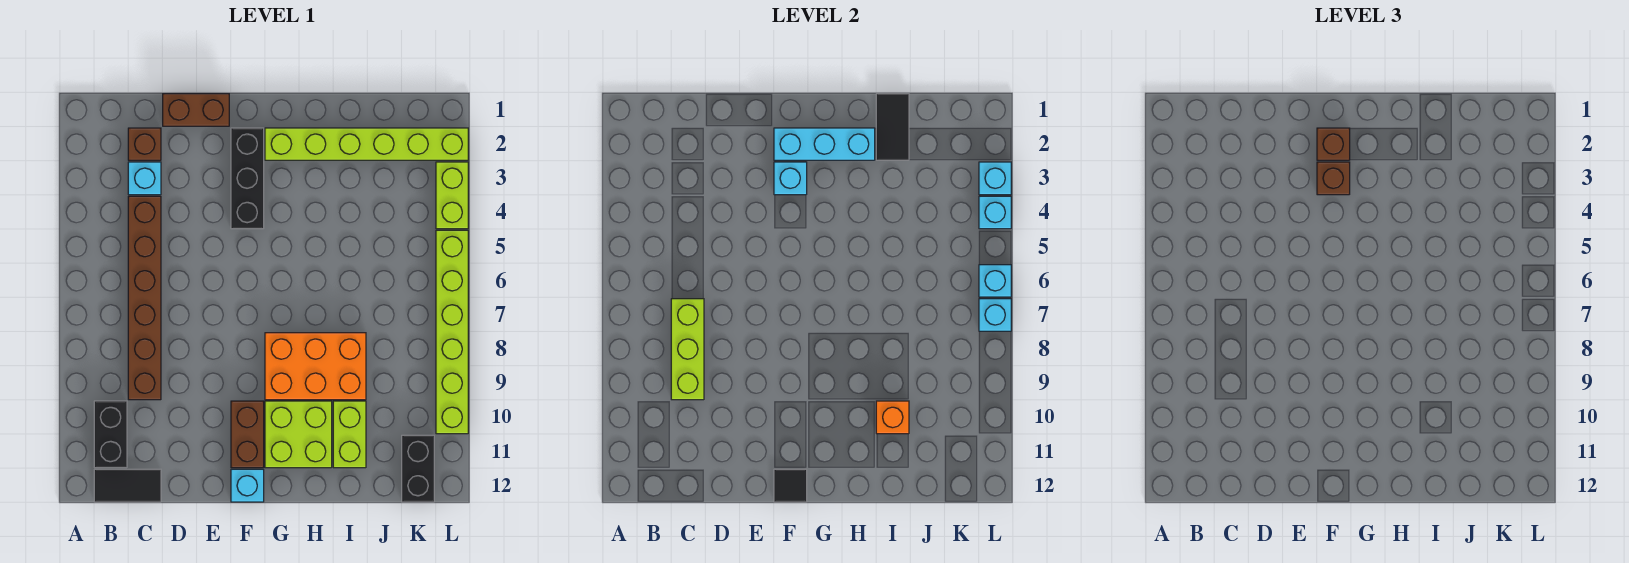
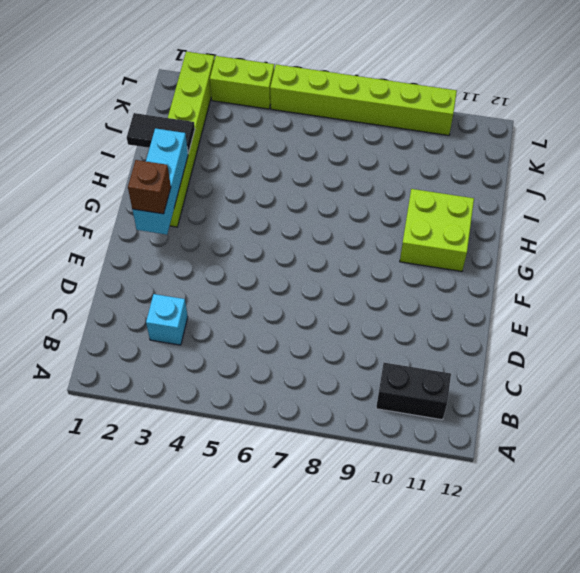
none -> black tile B12:C12 level 1
none -> brown brick C2 level 1
none -> brown brick C4:C9 level 1

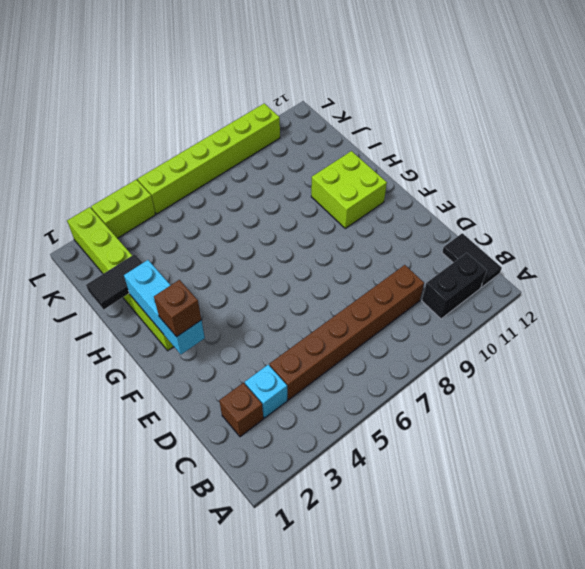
none -> brown brick D1:E1 level 1
none -> black brick F2:F4 level 1
none -> brown brick F10:F11 level 1

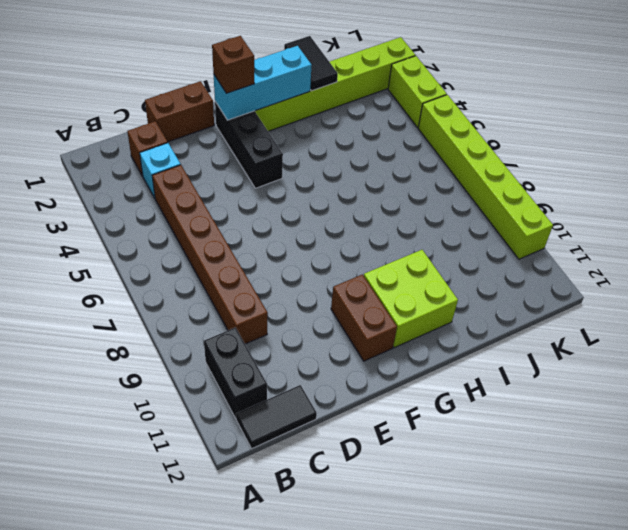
none -> cyan brick F12 level 1
none -> orange brick G8:I9 level 1
none -> lime brick I10:I11 level 1

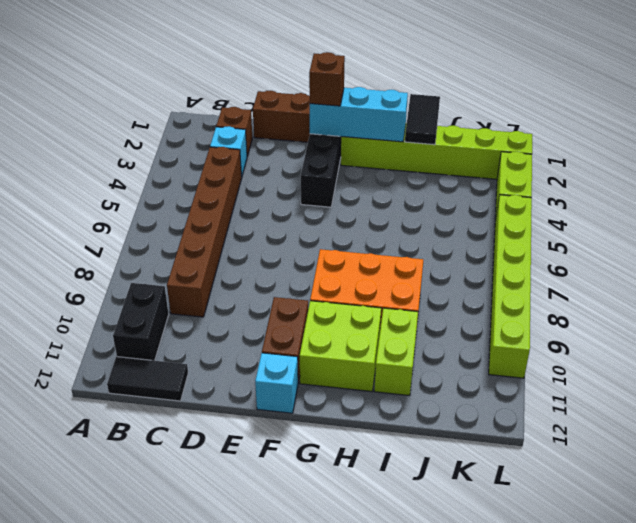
none -> black brick K11:K12 level 1
none -> lime brick C7:C9 level 2
none -> cyan brick F3 level 2

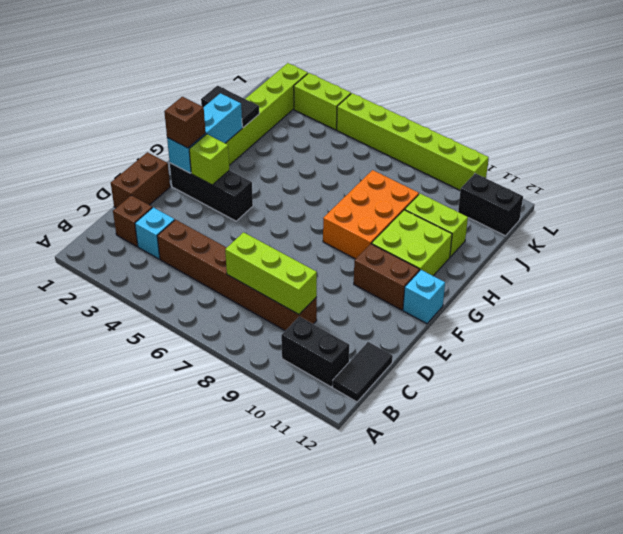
lime brick F3 level 2 -> cyan brick F3 level 2
none -> black tile F12 level 2
none -> orange brick I10 level 2
none -> cyan brick L3 level 2

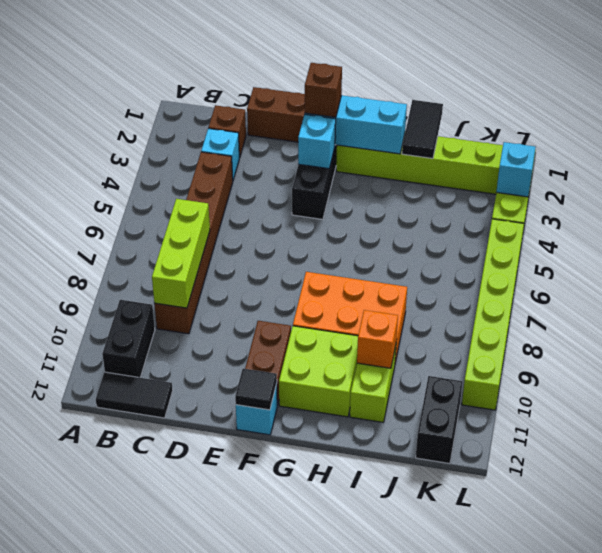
none -> cyan brick L4 level 2
none -> cyan brick L6 level 2
none -> cyan brick L7 level 2

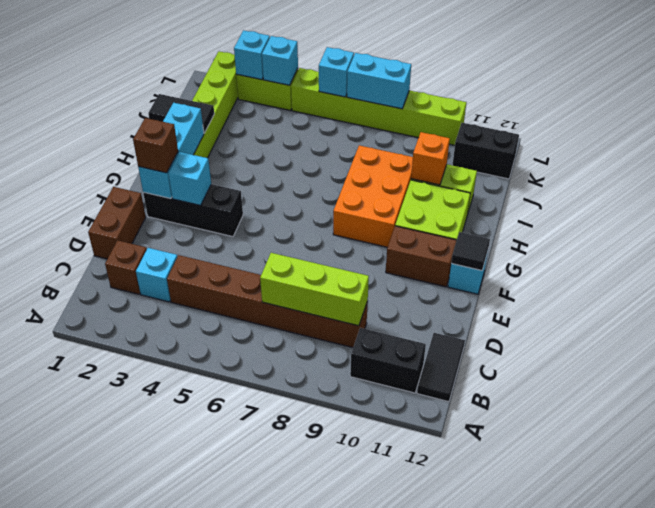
cyan brick L7:L8 level 2 -> cyan brick L7 level 2
none -> brown brick F3 level 3

